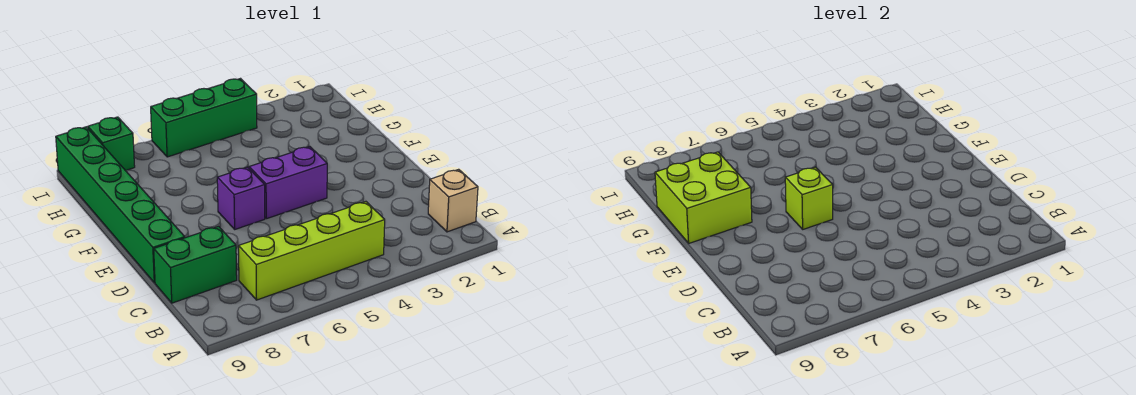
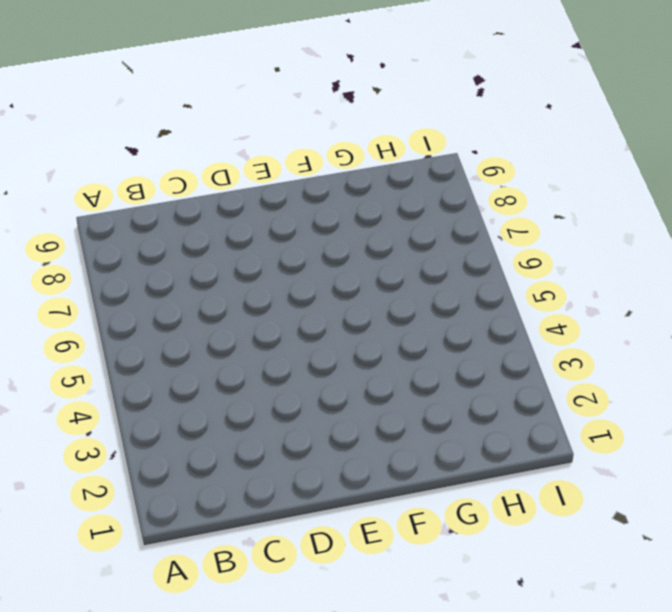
none -> tan brick B1 level 1
none -> lime brick B4:B7 level 1

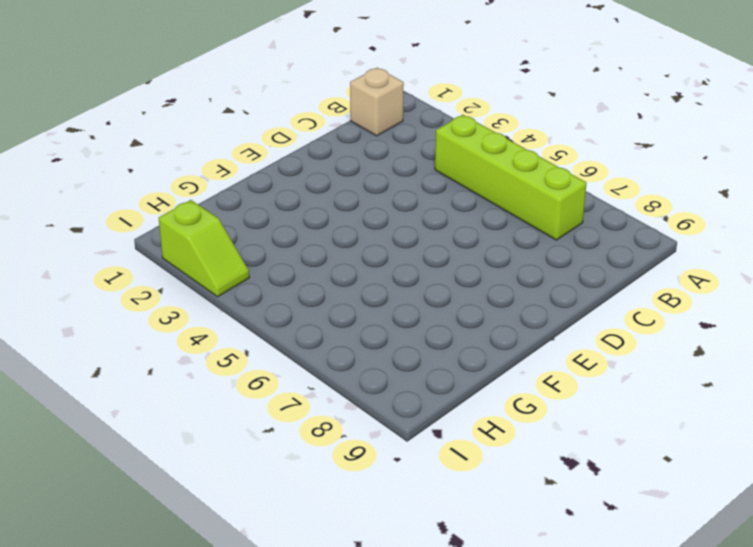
lime slope I2:I3 level 1 top 2 -> none
none -> green brick C8:C9 level 1
none -> green brick D9:I9 level 1

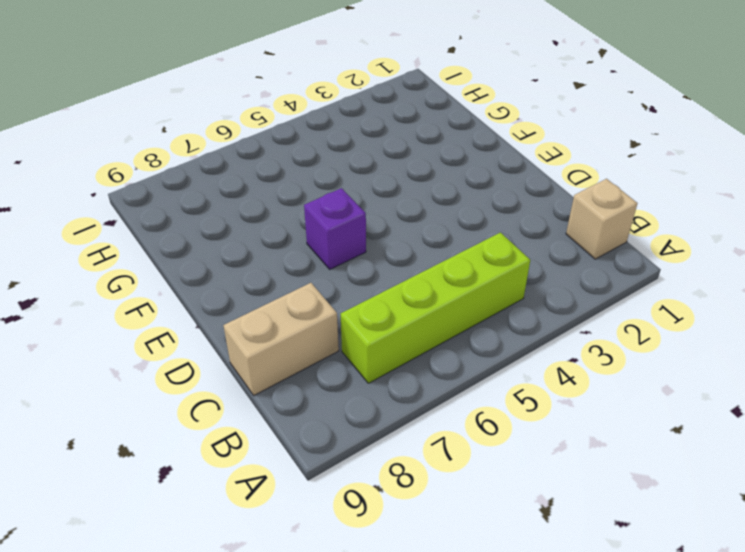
tan brick C8:C9 level 1 -> green brick C8:C9 level 1
none -> green brick D9:I9 level 1
none -> purple brick E4:E5 level 1

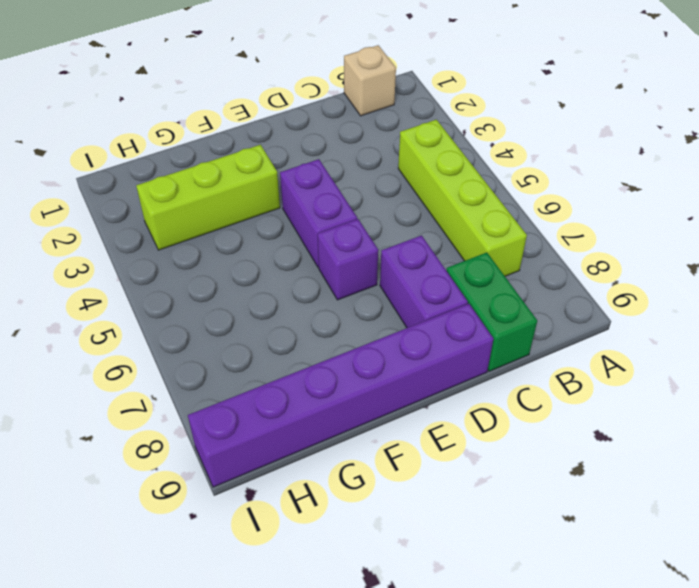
purple brick D7:D8 level 1 -> none
purple brick D9:I9 level 1 -> green brick D9:I9 level 1
lime brick F3:H3 level 1 -> none
none -> green brick I4:I6 level 1
none -> green brick I8 level 1

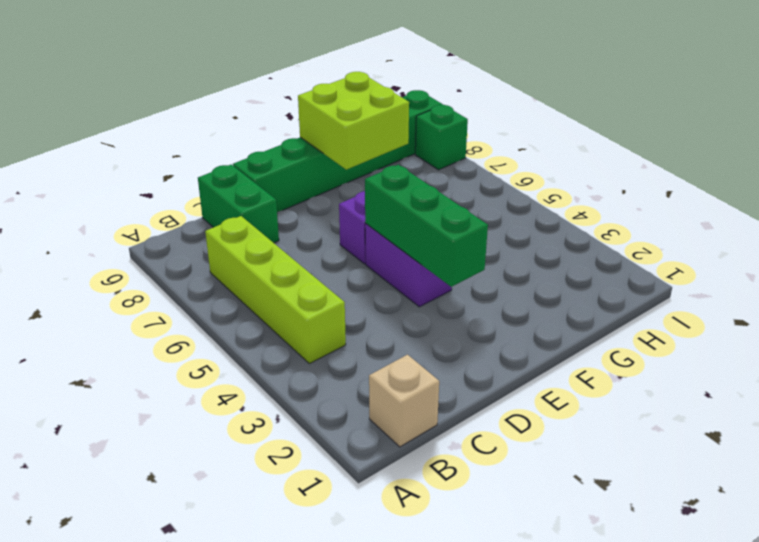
green brick E3:E5 level 2 -> green brick I4:I6 level 1
none -> lime brick E6 level 2

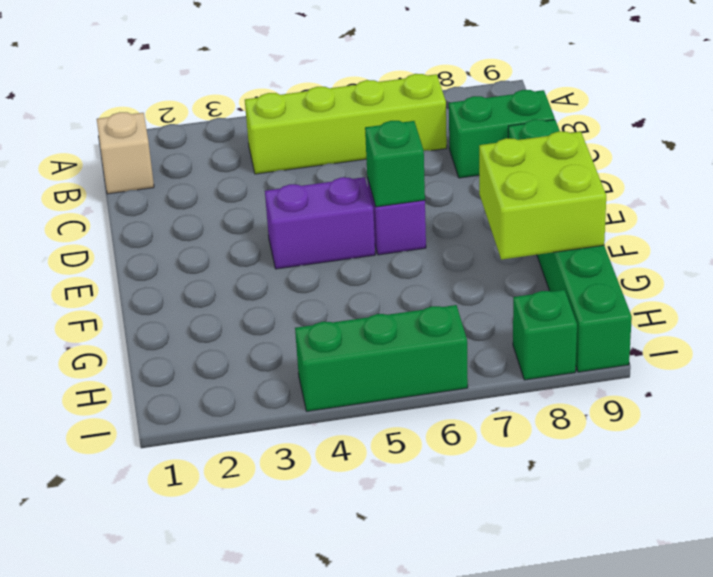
green brick E6 level 2 -> lime brick E6 level 2

